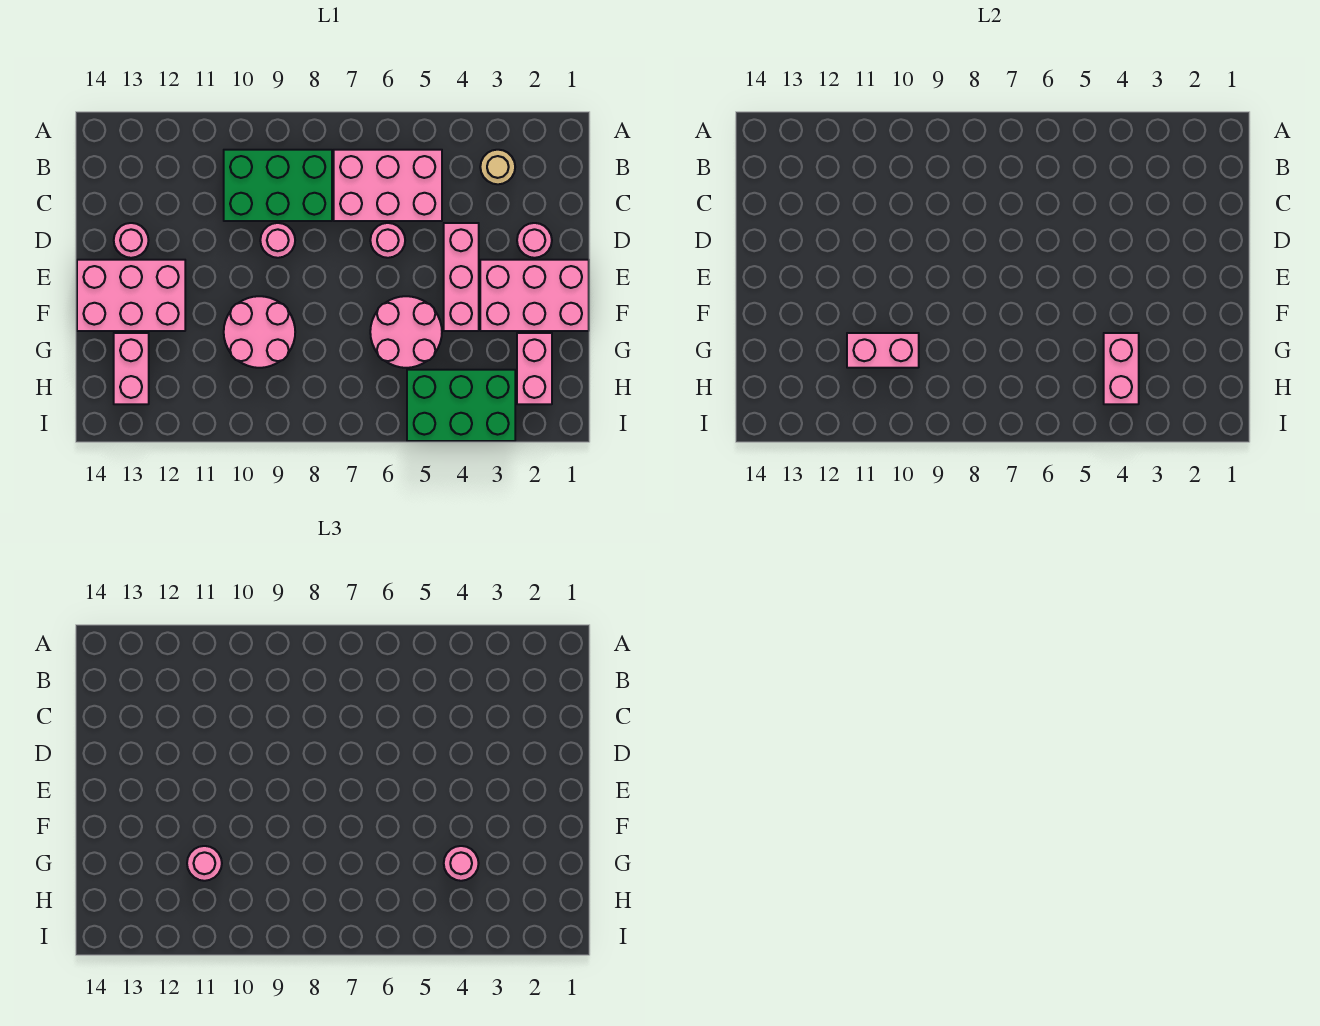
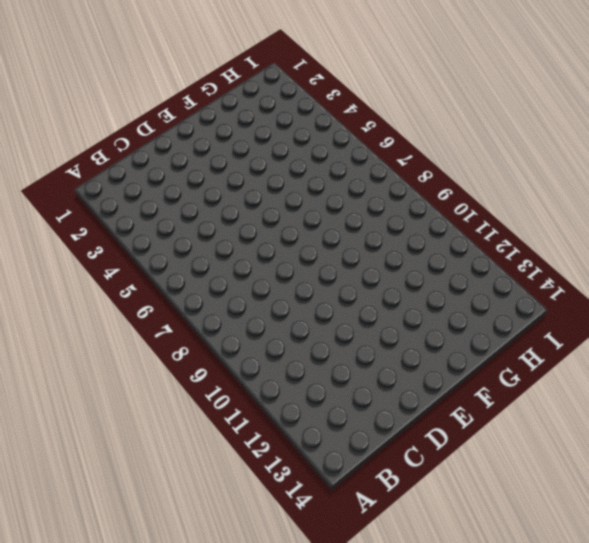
none -> tan round brick B3 level 1
none -> pink brick B5:C7 level 1
none -> green brick B8:C10 level 1

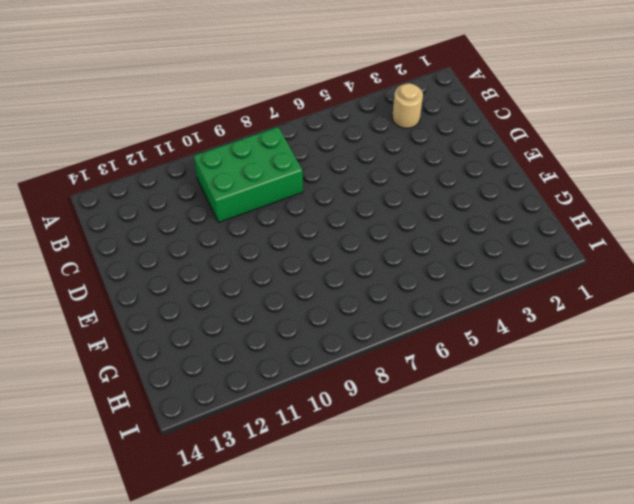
none -> pink brick B5:C7 level 1
none -> pink round brick D2 level 1
none -> pink brick D4:F4 level 1

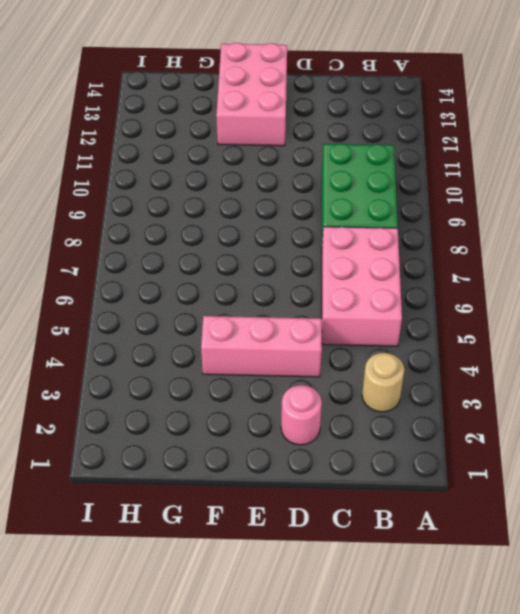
none -> pink round brick D6 level 1
none -> pink round brick D9 level 1
none -> pink round brick D13 level 1

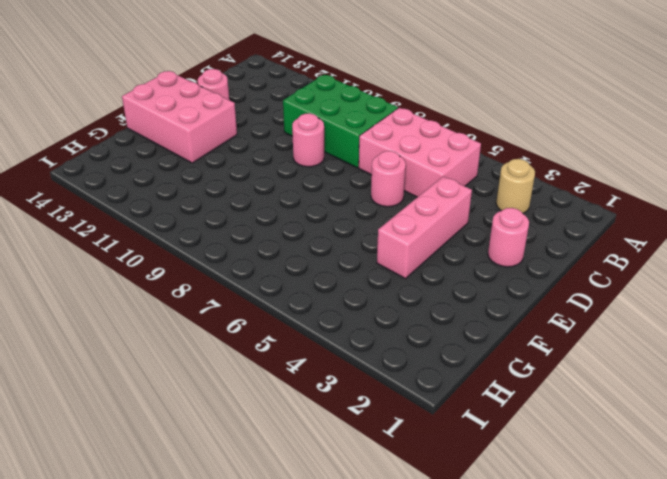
none -> pink brick E1:F3 level 1
none -> pink round brick F5:G6 level 1
none -> pink round brick F9:G10 level 1

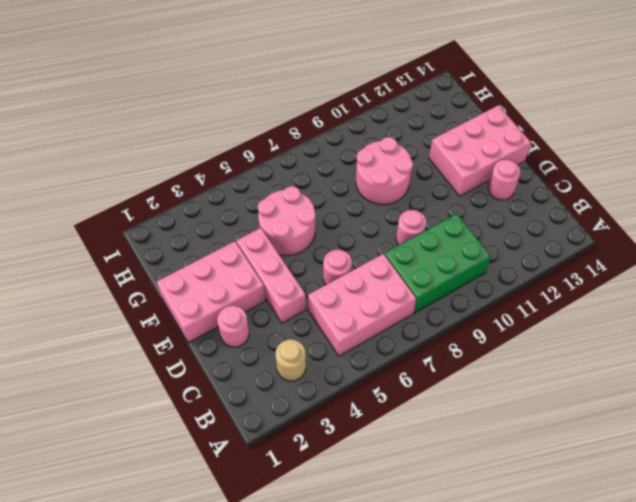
none -> pink brick G2:H2 level 1
none -> pink brick G13:H13 level 1
none -> green brick H3:I5 level 1

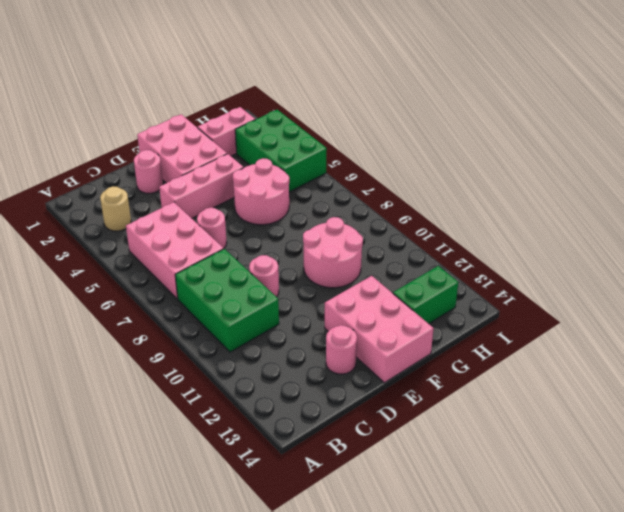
green brick G13:H13 level 1 -> pink brick G13:H13 level 1
none -> pink brick G4:H4 level 2
none -> pink brick G10:G11 level 2
none -> pink round brick G4 level 3

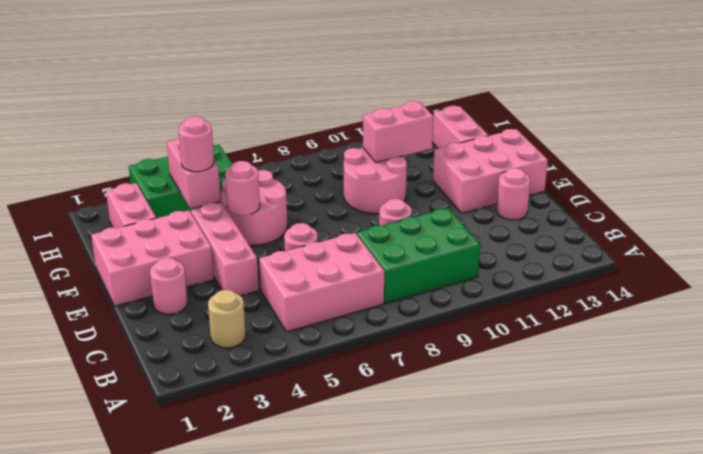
pink round brick F5 level 2 -> pink round brick G11 level 3

